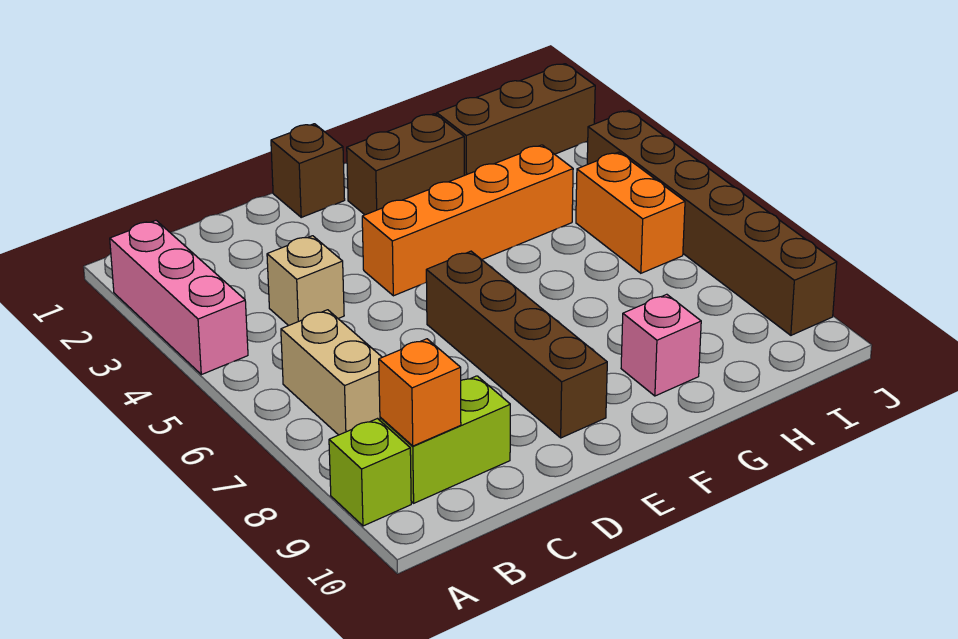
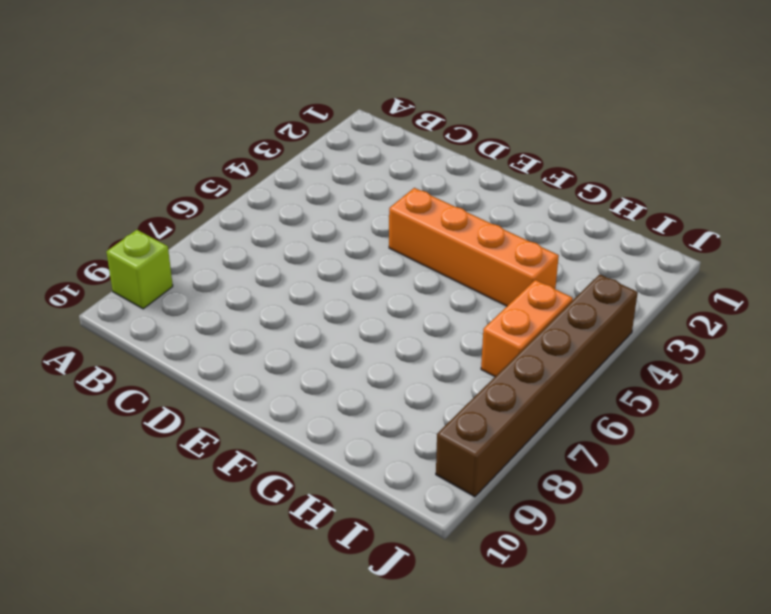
none -> pink brick A2:A4 level 1
none -> tan brick B6:B7 level 1
none -> lime brick B9:C9 level 1

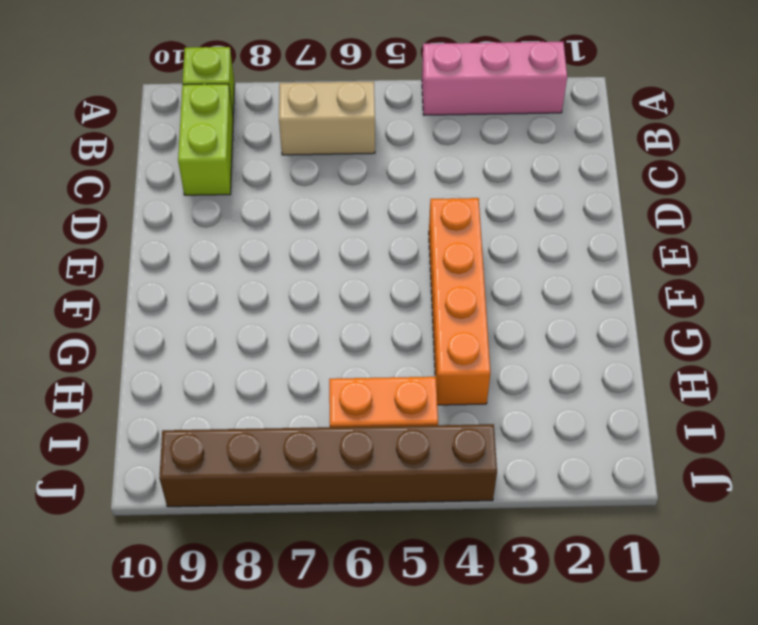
none -> tan brick C4 level 1
none -> brown brick E1 level 1
none -> brown brick E6:E9 level 1

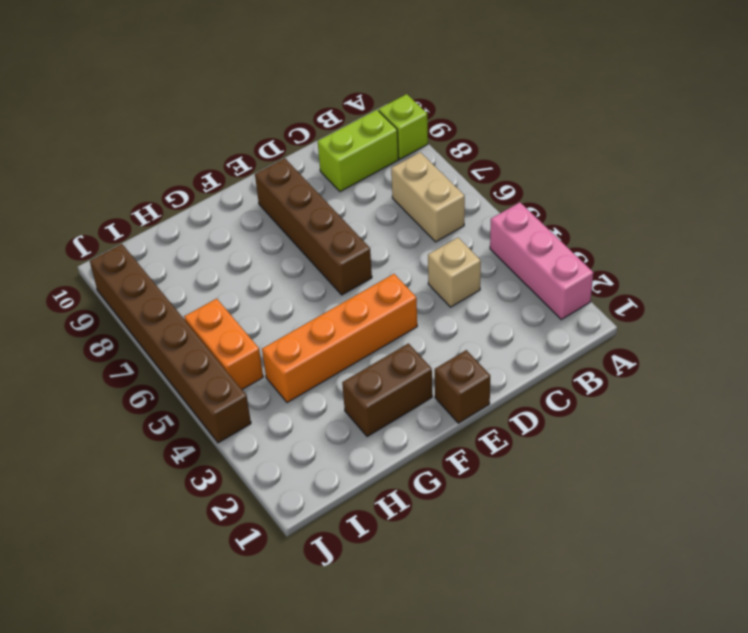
none -> pink brick G9 level 1
none -> brown brick H2:J2 level 1
none -> orange brick B9 level 2

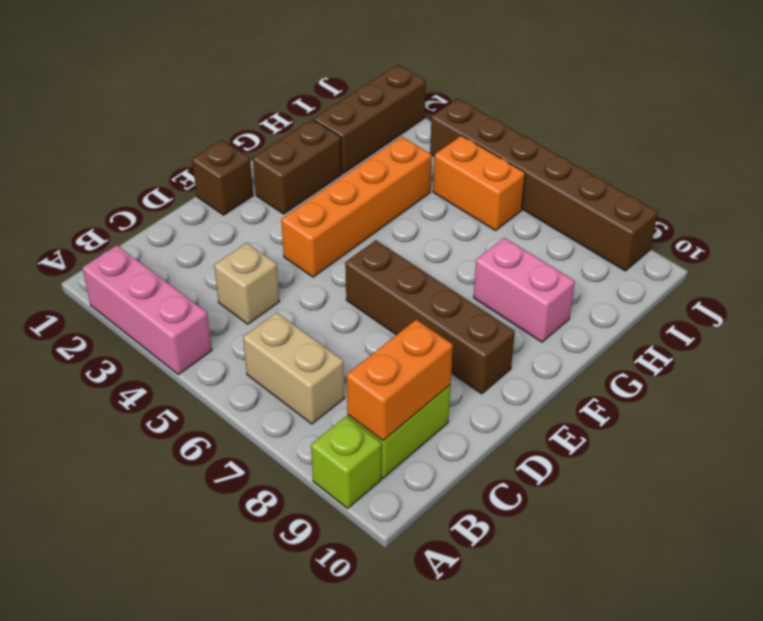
orange brick B9:C9 level 2 -> orange brick B9 level 2
pink brick G8:G9 level 1 -> pink brick G9 level 1

